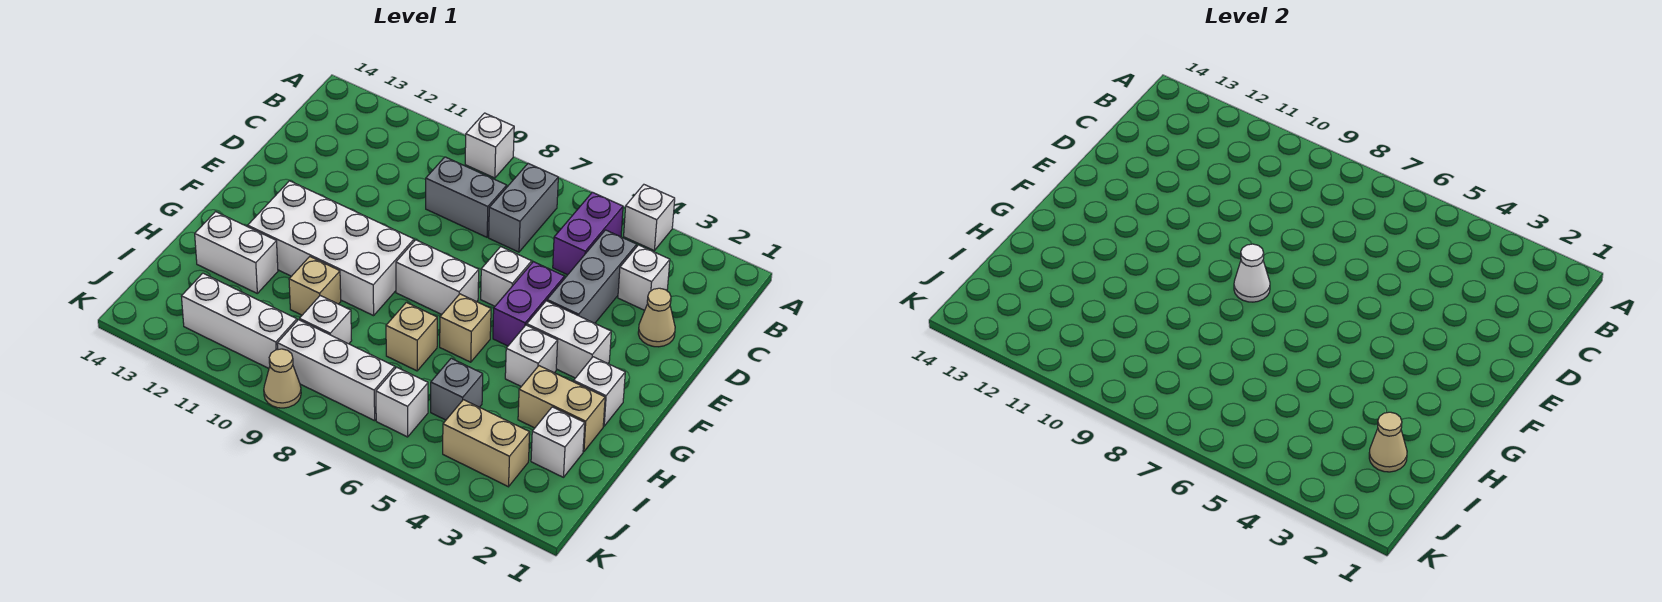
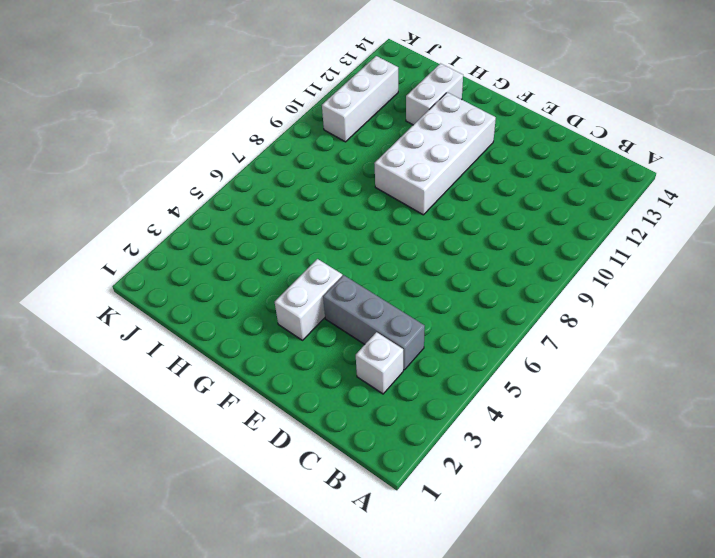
none -> white brick A4 level 1
none -> white brick A9 level 1
none -> purple brick B5:C5 level 1
none -> grey brick B7:C7 level 1

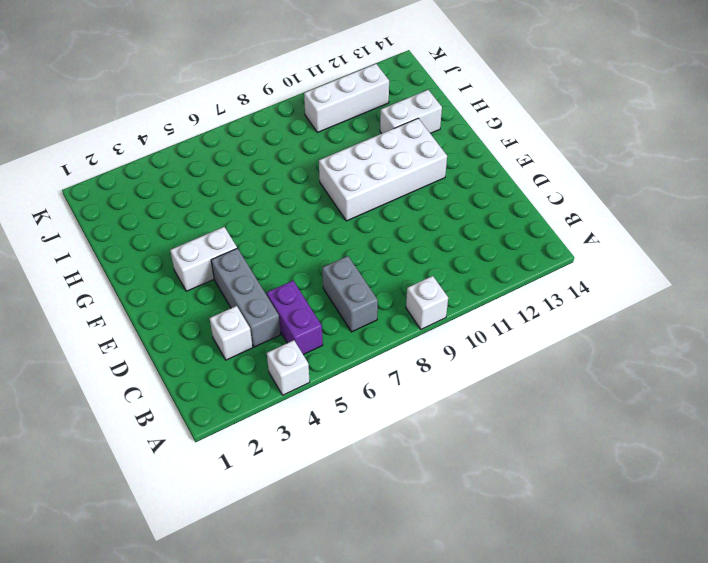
none -> grey brick C8:C9 level 1
none -> tan cone D2 level 1
none -> purple brick E5:F5 level 1
none -> white brick E6 level 1

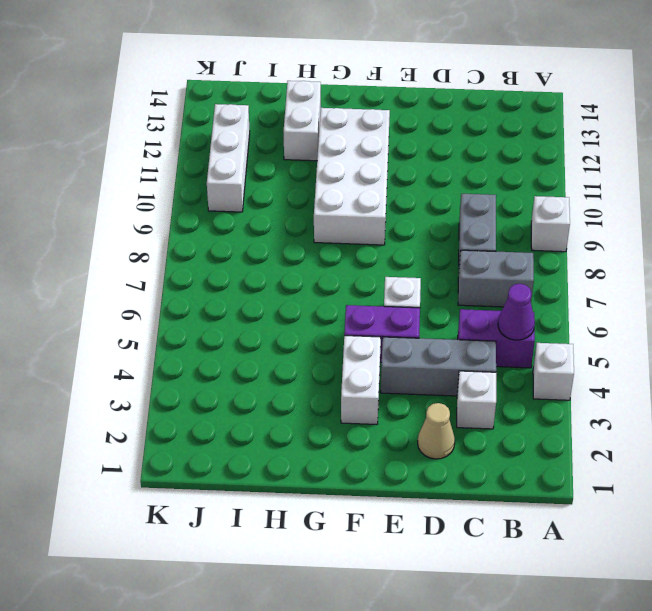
purple cone B5 level 2 -> none
none -> white brick F7:F8 level 1
none -> white brick G2 level 1
none -> white brick G4 level 1
none -> tan brick G6 level 1

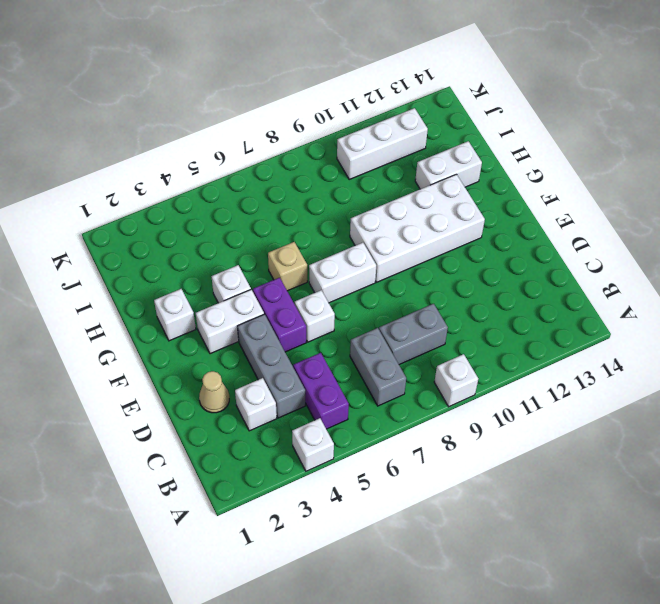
none -> tan brick H2:H3 level 1
none -> tan brick H7 level 1
none -> tan brick H10 level 1
none -> white brick I2 level 1

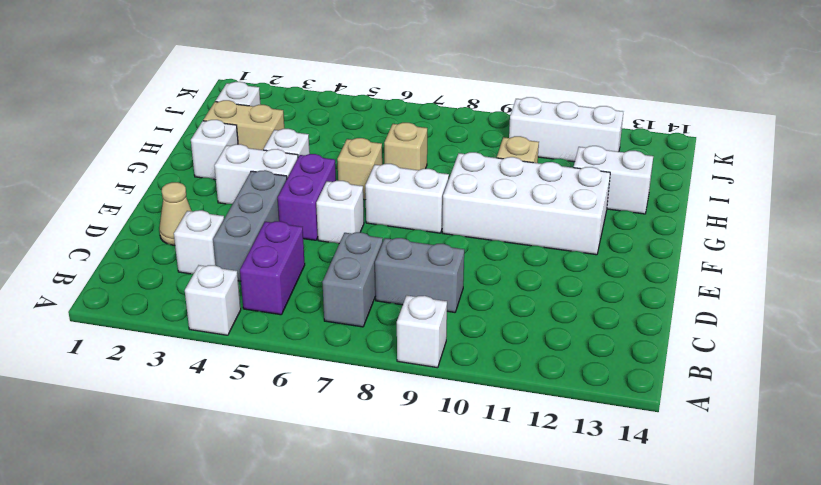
none -> grey brick I5 level 1
none -> white brick I9 level 1
none -> tan brick J3:J4 level 1
none -> white brick J6 level 1

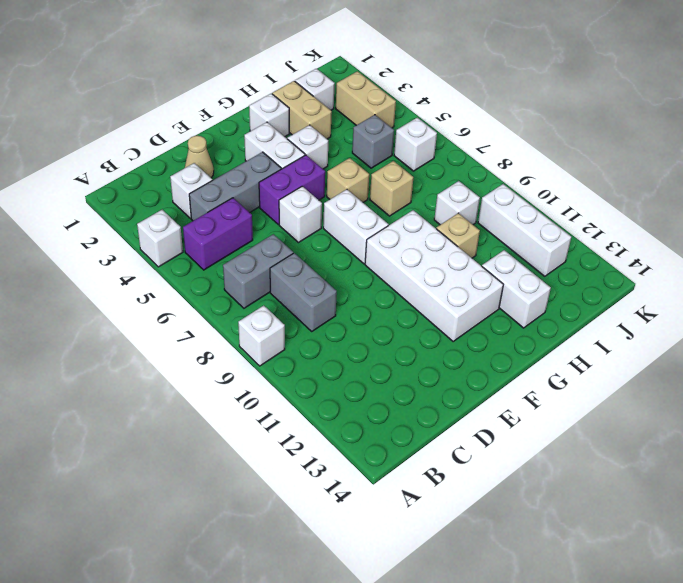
none -> white brick J7:J9 level 1
none -> tan cone K9 level 1
none -> white cone F8 level 2
none -> tan cone I2 level 2

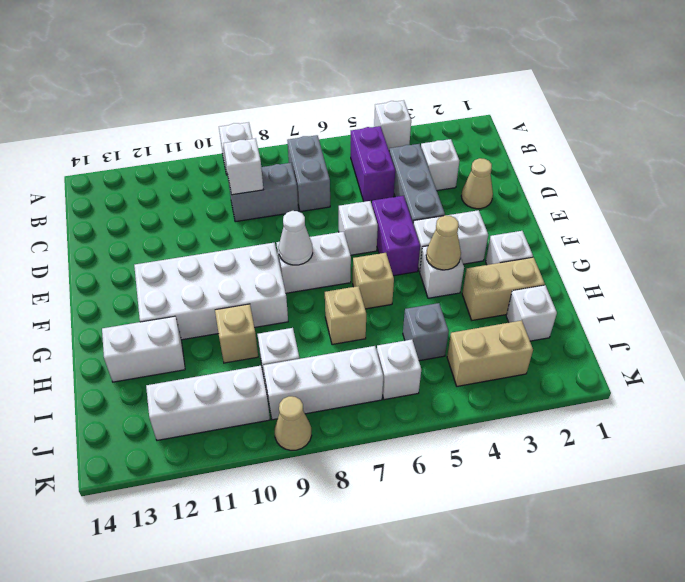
white brick C9 level 2 -> none
tan cone G4 level 2 -> tan cone I2 level 2

